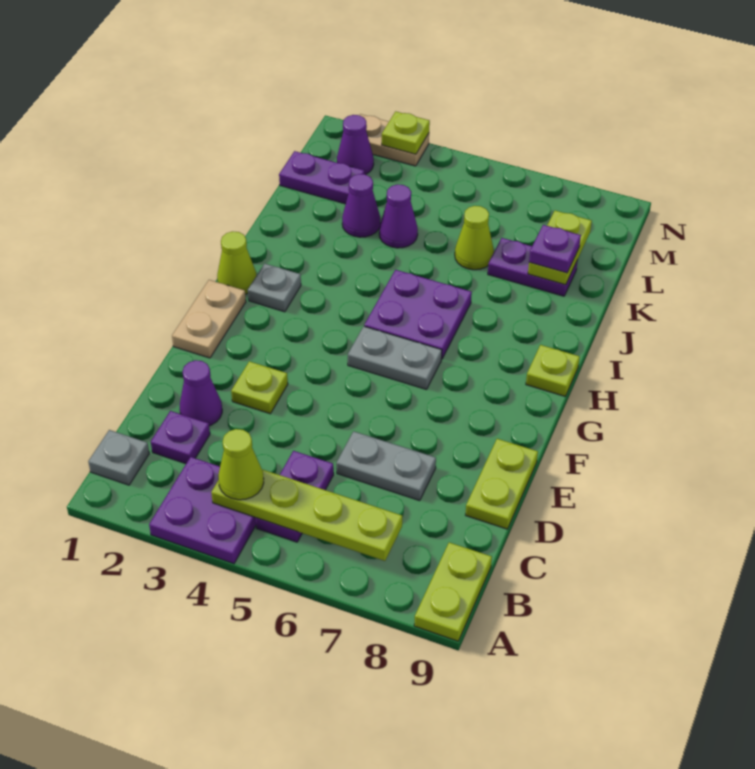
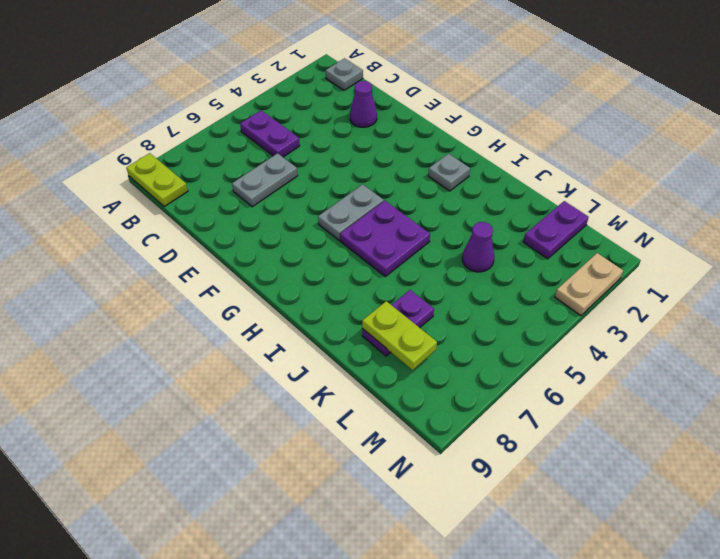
none -> purple plate A3:B4 level 1
none -> purple plate C2 level 1
none -> lime plate D9:E9 level 1

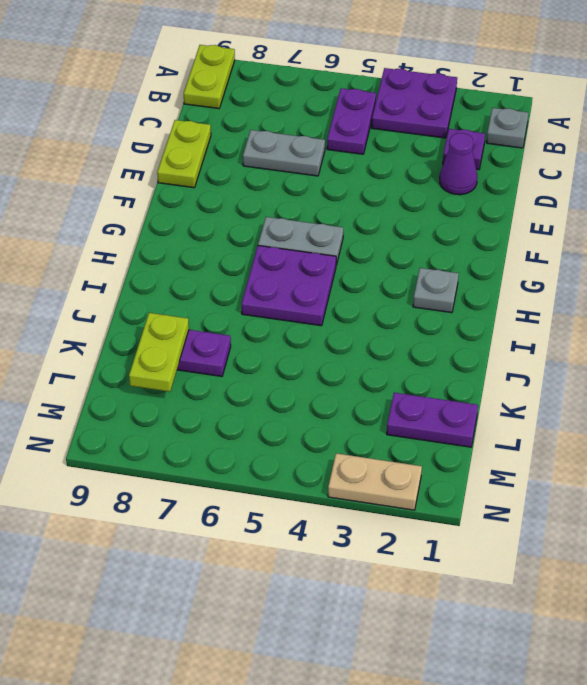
none -> lime plate E3 level 1
none -> tan plate F1:G1 level 1
none -> lime cone H1 level 1

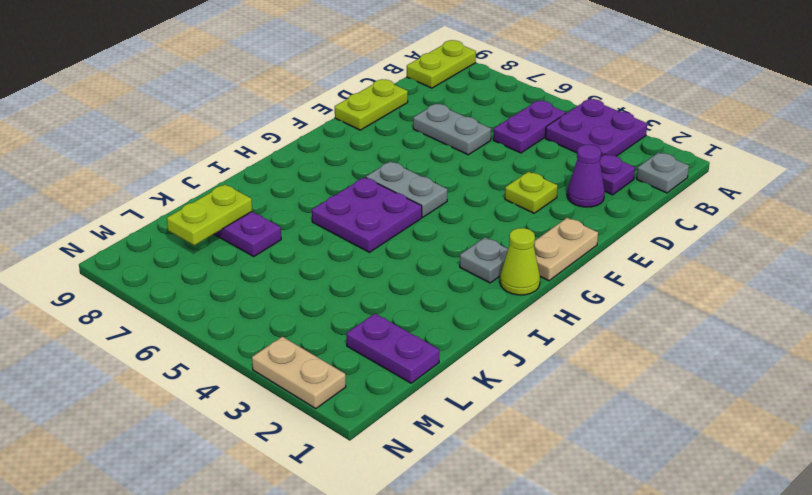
none -> lime plate H9 level 1
none -> purple cone K3 level 1
none -> purple cone K4 level 1

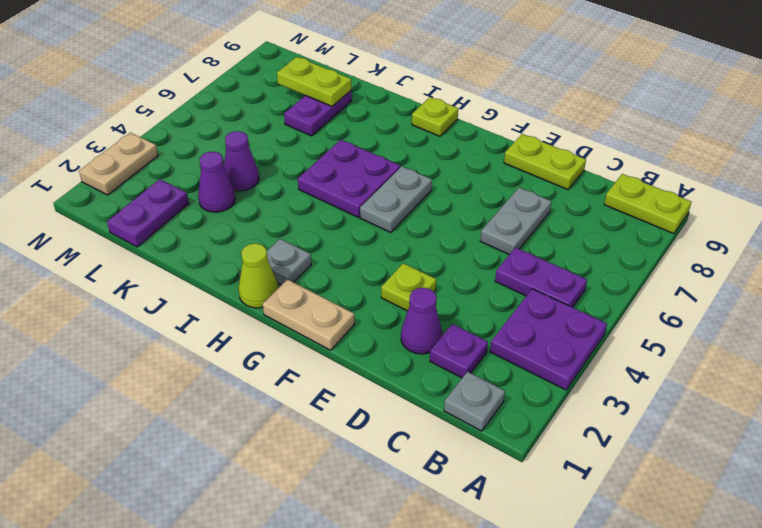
none -> lime cone K6 level 1
none -> purple cone M2 level 1
none -> lime plate B4:B7 level 2

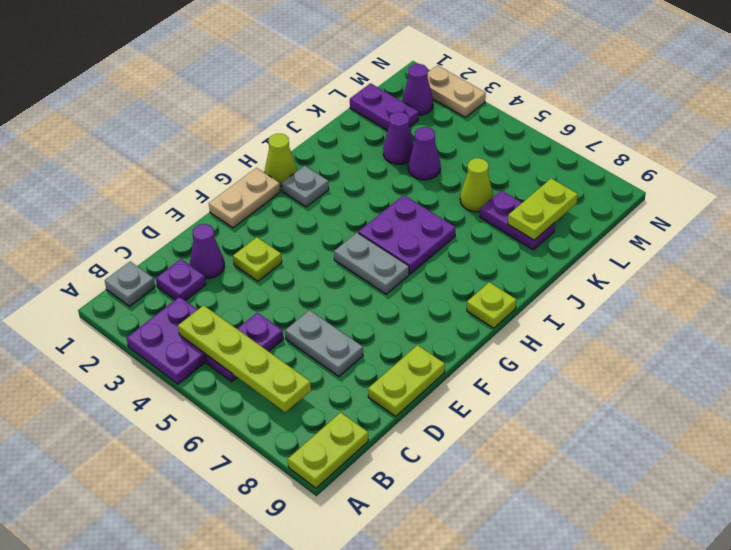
none -> lime plate N3 level 2
none -> lime cone B4 level 3
none -> purple plate K8 level 3

